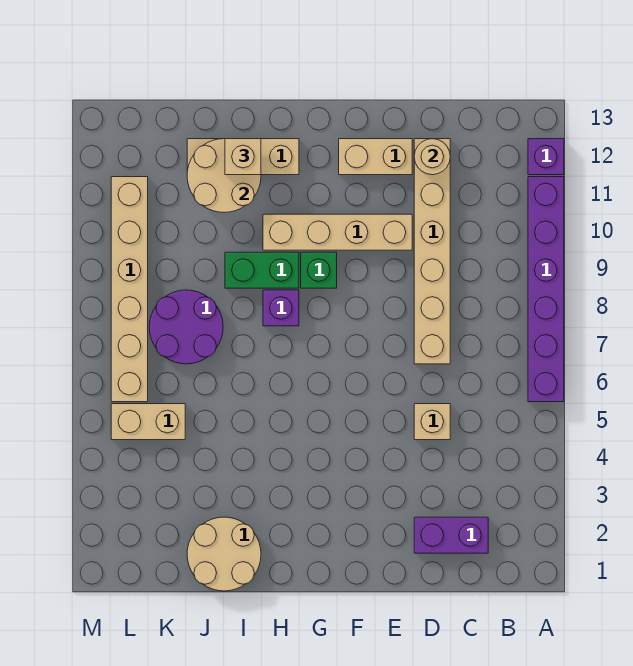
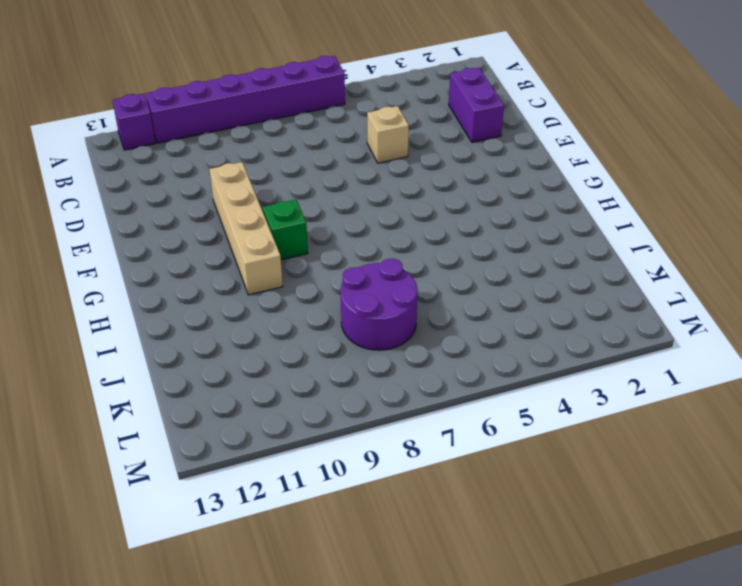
none -> tan brick D7:D12 level 1
none -> tan brick E12:F12 level 1
none -> purple brick H8 level 1

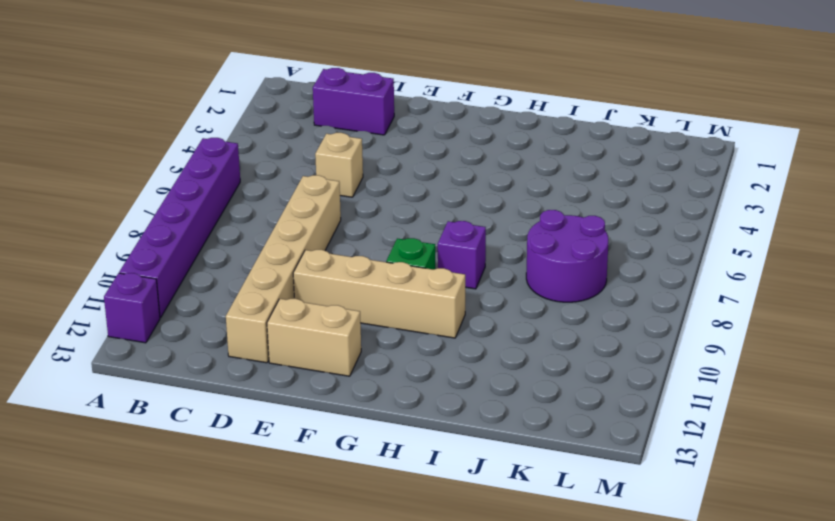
none -> green brick H9:I9 level 1
none -> tan brick H12:J12 level 1
none -> tan round brick I1:J2 level 1

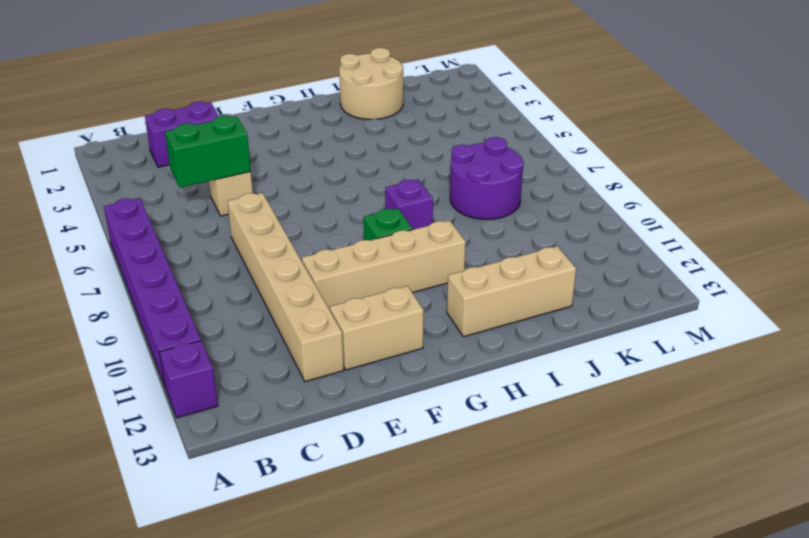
green brick C5:D5 level 2 -> green brick H9:I9 level 1
none -> tan brick K5:L5 level 1
none -> tan brick L6:L11 level 1
none -> tan round brick D12 level 2

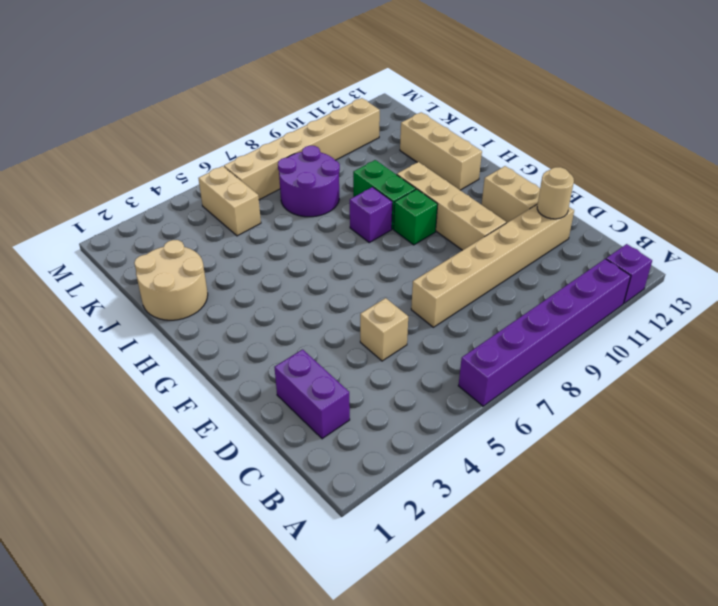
none -> tan round brick I11:J12 level 2
none -> tan brick I12 level 3

